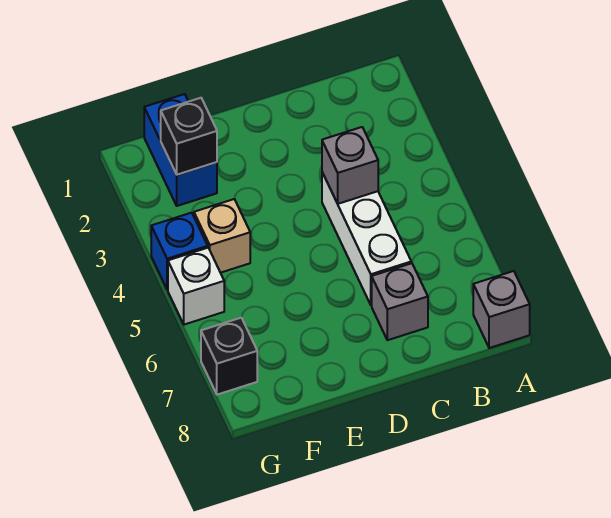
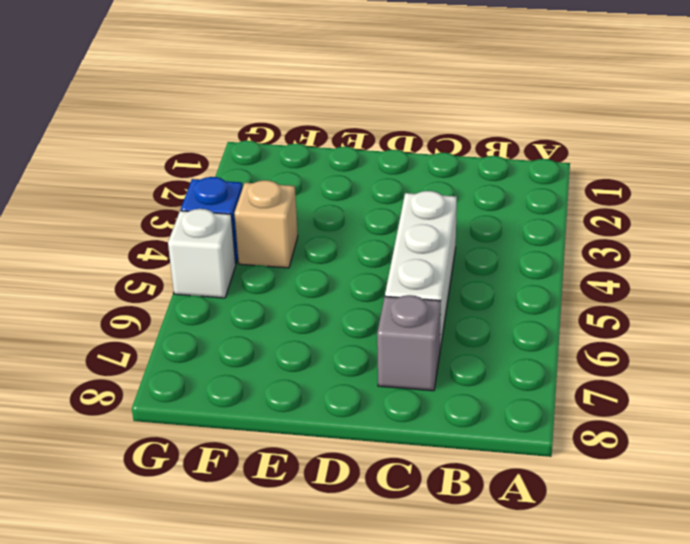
none -> grey brick A8 level 1
none -> blue brick F1:F2 level 1

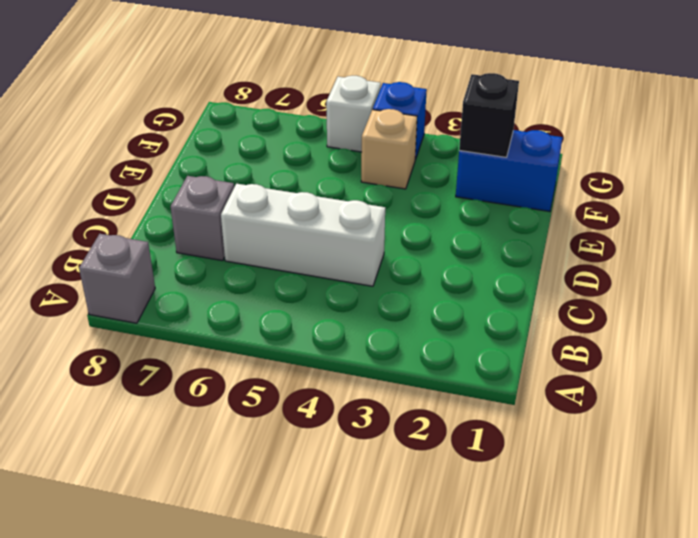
none -> black brick G7 level 1
none -> grey brick C4 level 2

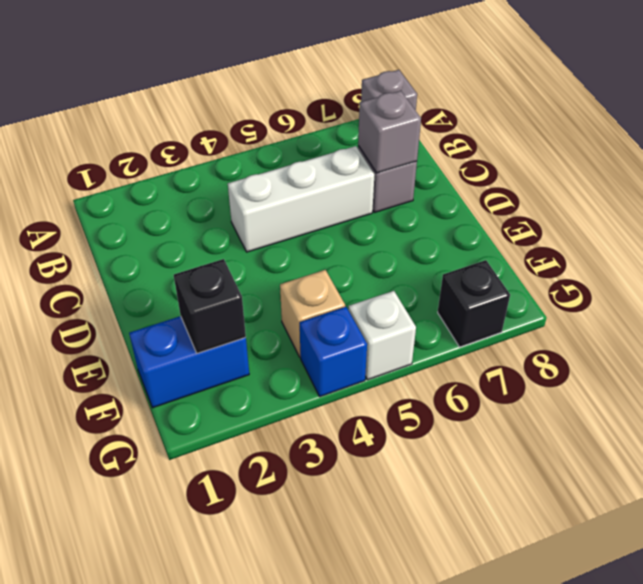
grey brick C7 level 2 -> grey brick C4 level 2

